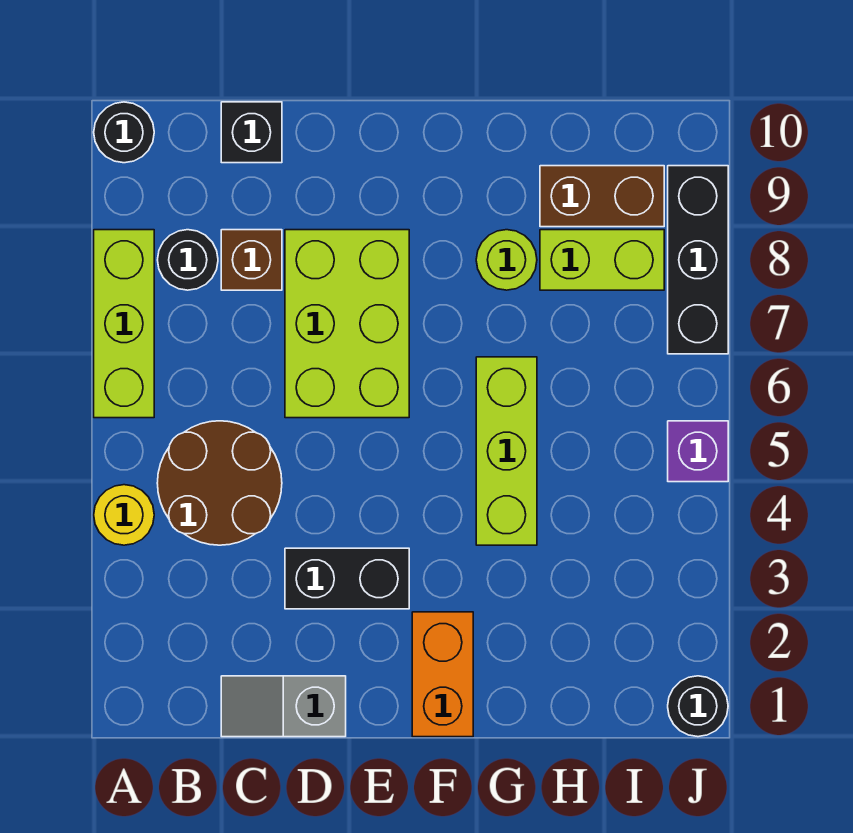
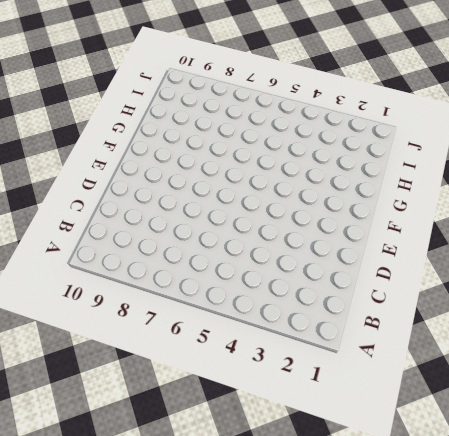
none -> yellow round brick A4 level 1
none -> lime brick A6:A8 level 1
none -> black round brick A10 level 1

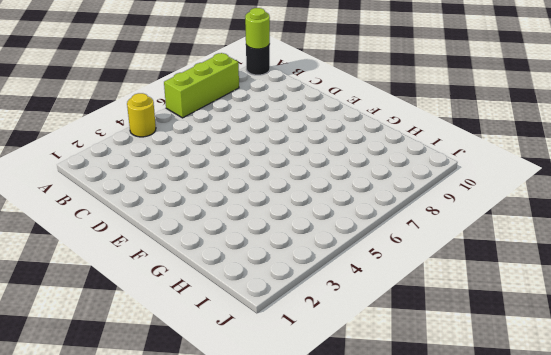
lime round brick A10 level 2 -> lime round brick G8 level 1
none -> brown round brick B4:C5 level 1
none -> black round brick B8 level 1
none -> grey slope C1:D1 level 1 top D

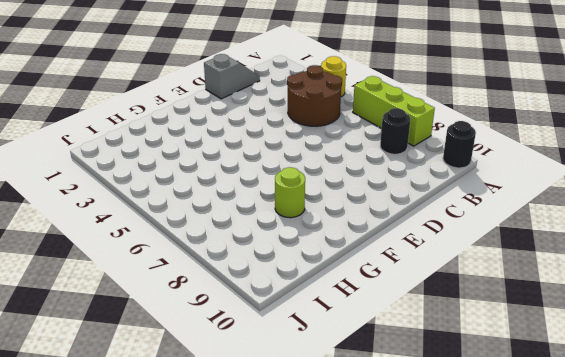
none -> brown brick C8 level 1
none -> black brick C10 level 1
none -> black brick D3:E3 level 1

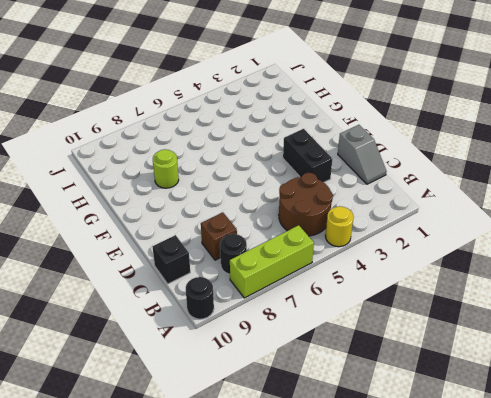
none -> lime brick D6:E8 level 1
none -> orange brick F1:F2 level 1
none -> lime brick G4:G6 level 1

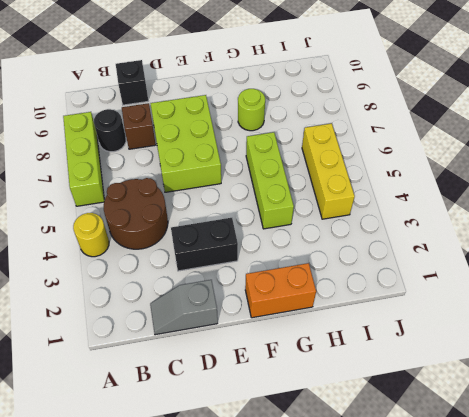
orange brick F1:G1 level 1 -> orange brick F1:F2 level 1
yellow brick I4:I6 level 1 -> none
none -> black round brick A10 level 1
none -> lime brick H8:I8 level 1
none -> brown brick H9:I9 level 1

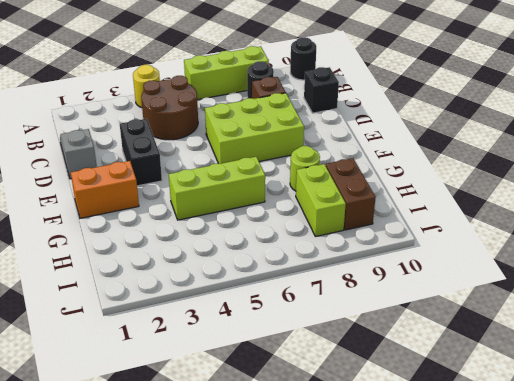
none -> black round brick J1 level 1
none -> purple brick J5 level 1
none -> black brick J7:J9 level 1

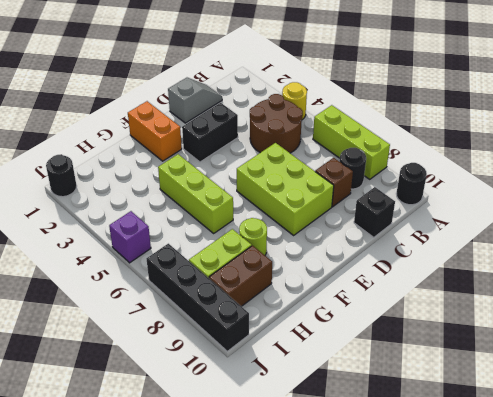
black brick J7:J10 level 1 -> black brick J7:J9 level 1

